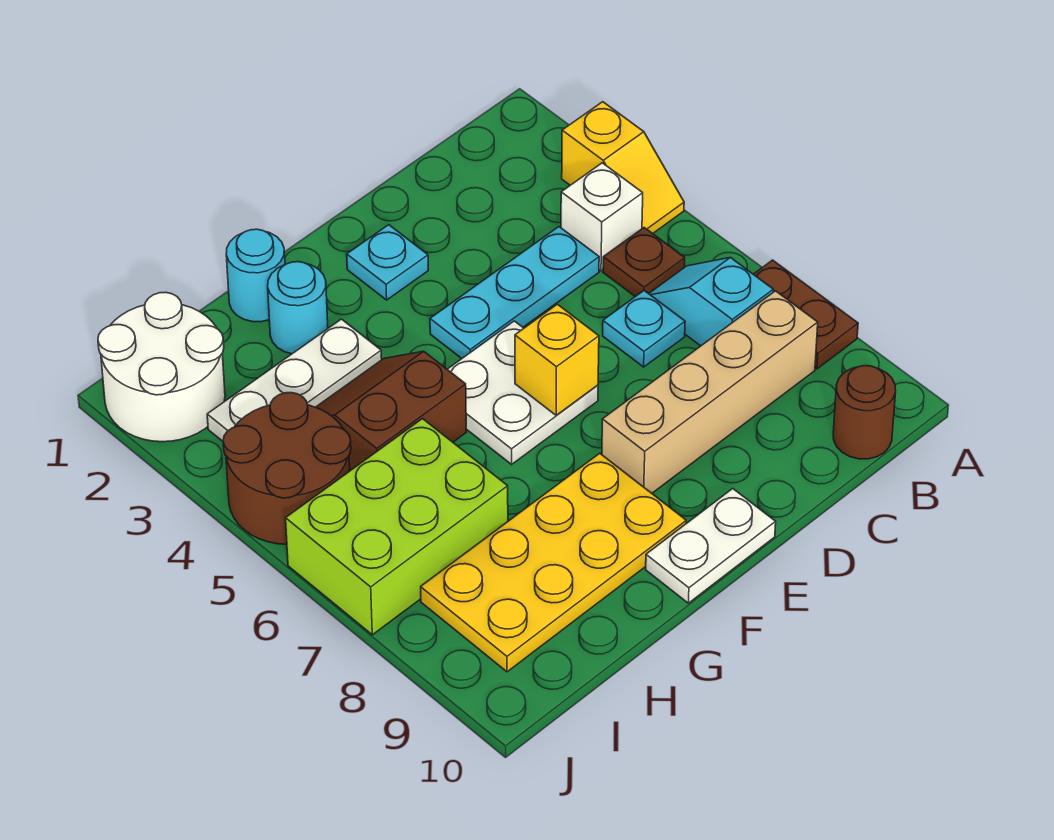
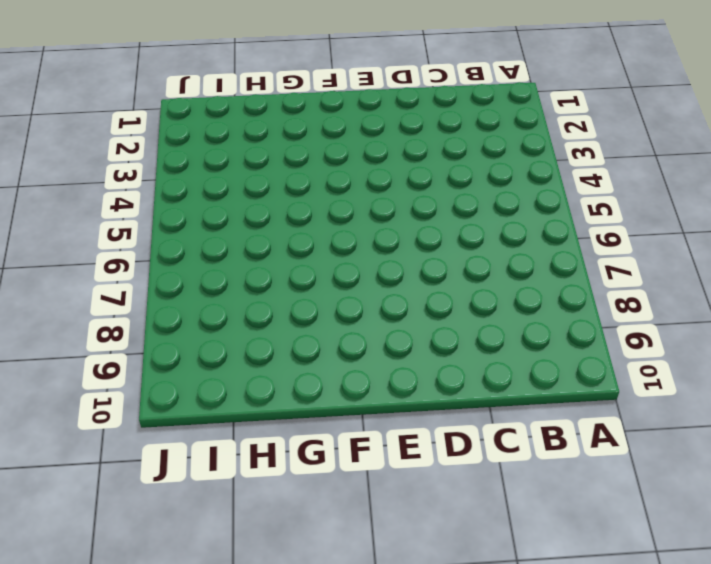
none -> yellow slope A3:A4 level 1 top 3
none -> brown plate A7:A8 level 1
none -> white brick B4 level 1

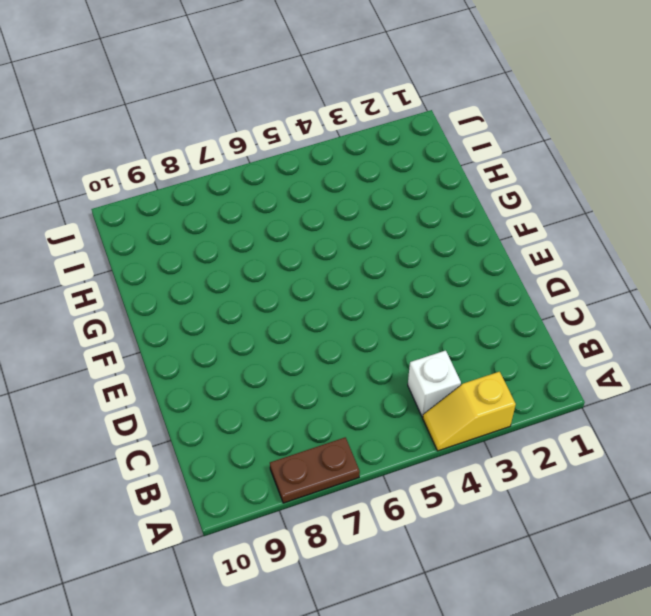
none -> brown plate B5 level 1
none -> cyan slope B6:B7 level 1 top 7
none -> tan brick B8:E8 level 1

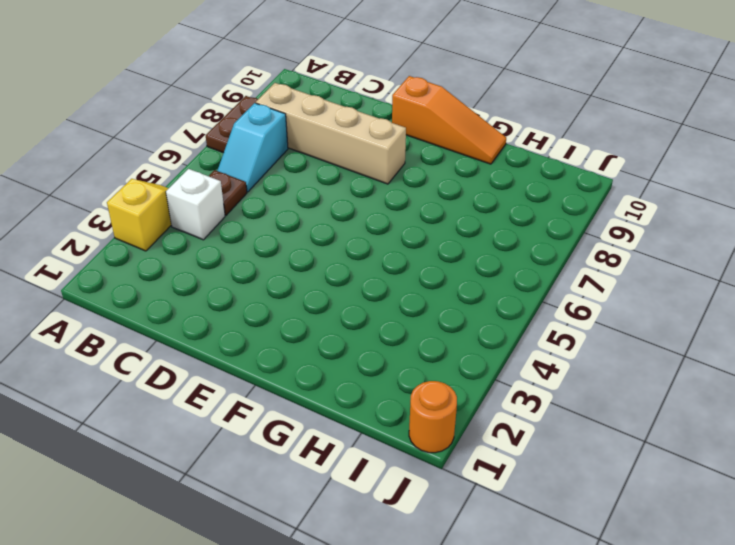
orange slope E10:G10 level 1 top E -> white plate E10:F10 level 1
orange round brick J1 level 1 -> white round brick I1:J2 level 1
none -> brown round brick B10 level 1
none -> cyan plate C4:E4 level 1
none -> cyan plate C6 level 1

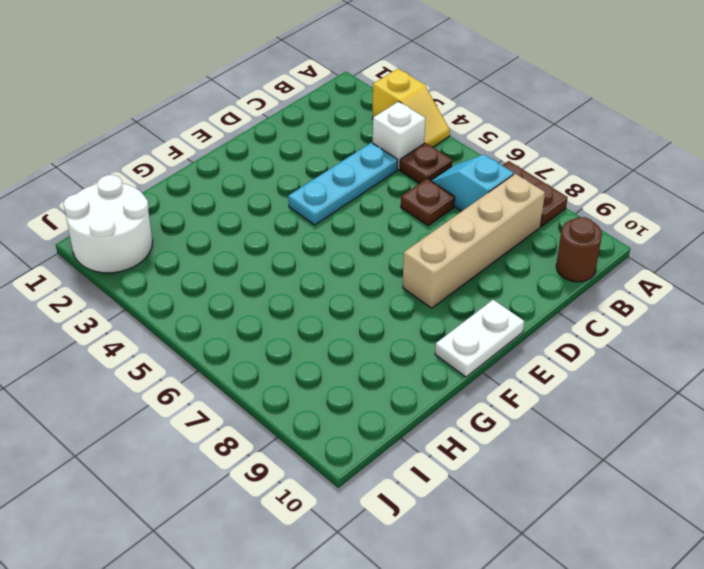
brown plate C6 level 1 -> cyan plate C6 level 1
none -> cyan plate E2 level 1
none -> white plate E5:F6 level 1
none -> yellow plate F8:I9 level 1

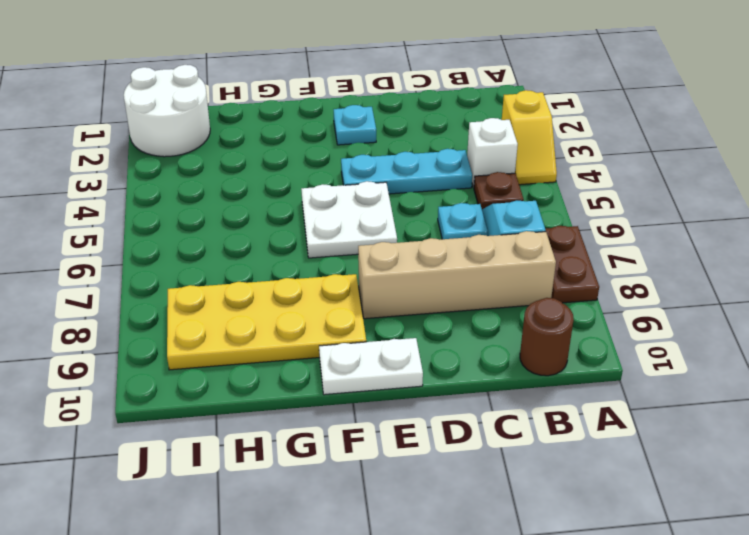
none -> cyan round brick G1 level 1
none -> cyan round brick G2 level 1
none -> white plate G3:I3 level 1

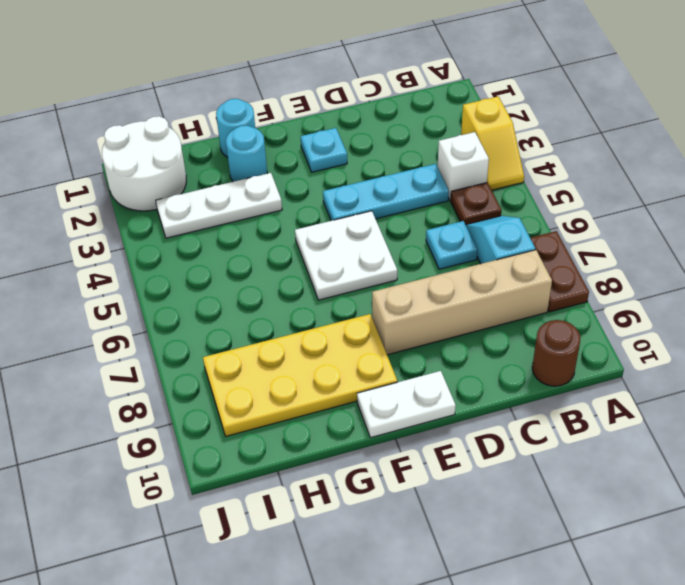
none -> brown slope G4:H5 level 1 top 5
none -> lime brick H6:J7 level 1
none -> brown round brick I4:J5 level 1

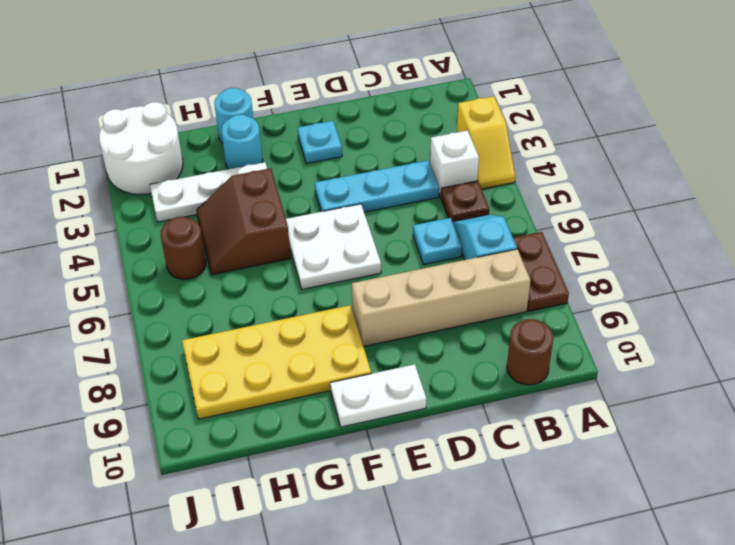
brown slope G4:H5 level 1 top G -> brown slope G4:H5 level 1 top 5
brown round brick I5 level 1 -> brown round brick I4:J5 level 1
none -> lime brick H6:J7 level 1
none -> yellow brick E6 level 2

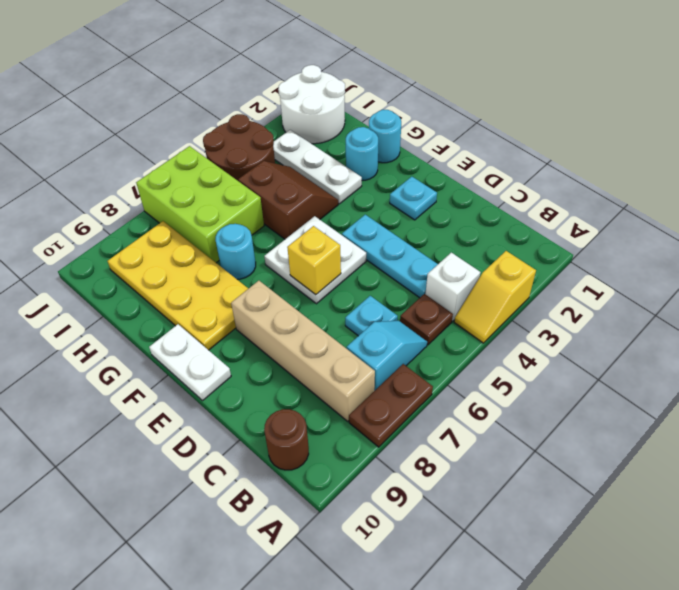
cyan round brick G7 level 1 -> none

